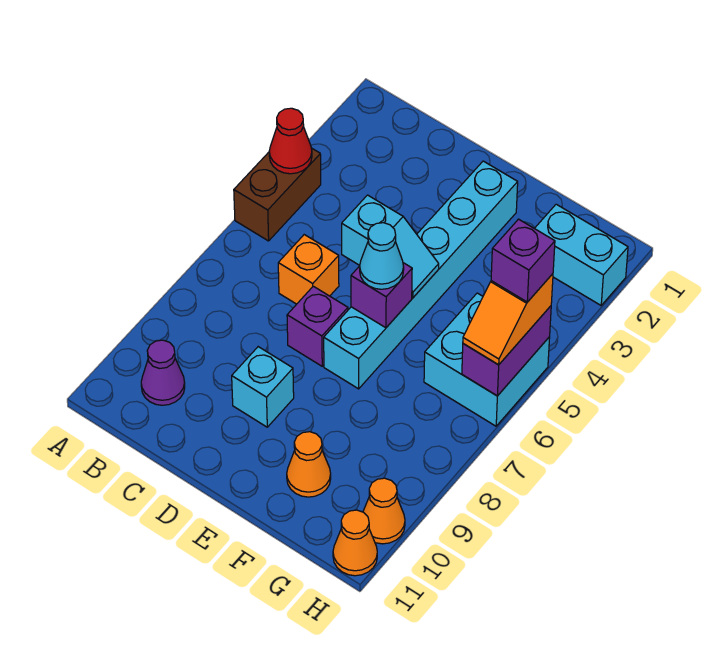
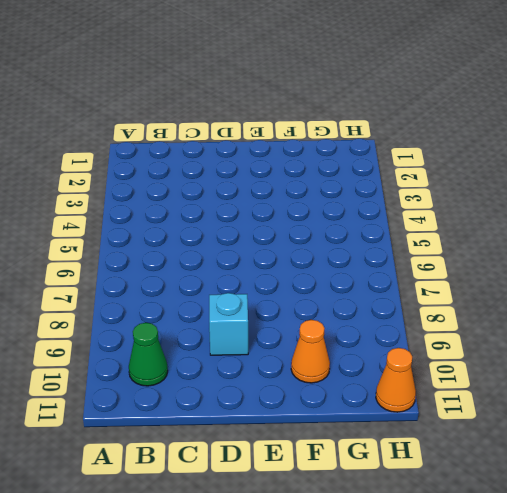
green cone B10 level 1 -> purple cone B10 level 1
none -> brown brick A4:A5 level 1
none -> orange brick C6 level 1
none -> purple brick D7 level 1

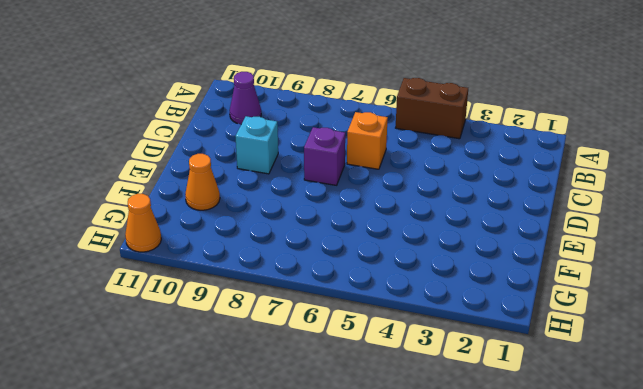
none -> cyan brick E2:E7 level 1
none -> cyan brick G2:H2 level 1
none -> cyan brick G5:H6 level 1

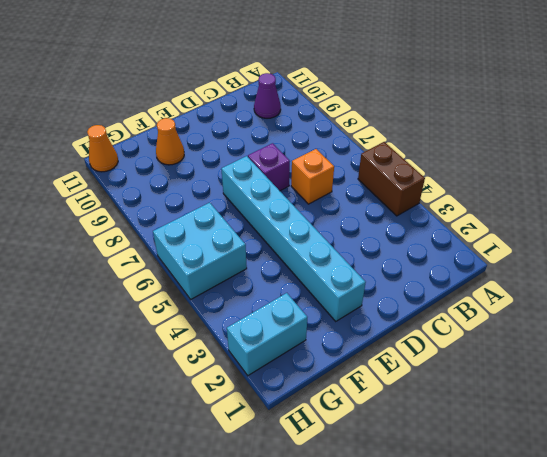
none -> cyan brick D9 level 1
none -> orange cone H10 level 1
none -> red cone A4 level 2

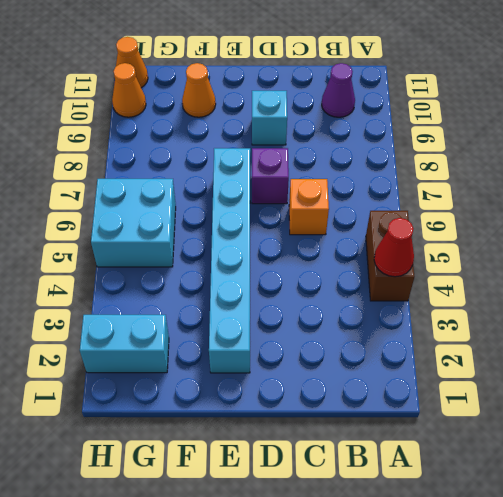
none -> cyan slope D5:E5 level 2 top D
none -> purple brick E6 level 2
none -> purple brick H5:H6 level 2

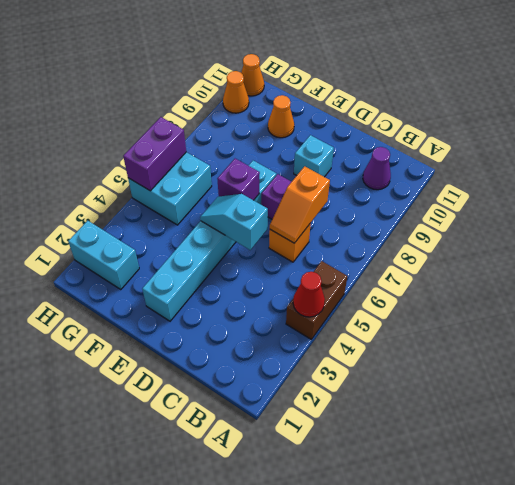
orange slope C6:C7 level 2 top 7 -> orange slope H5:H6 level 3 top 5
none -> cyan cone E6 level 3
none -> purple brick H5 level 4

